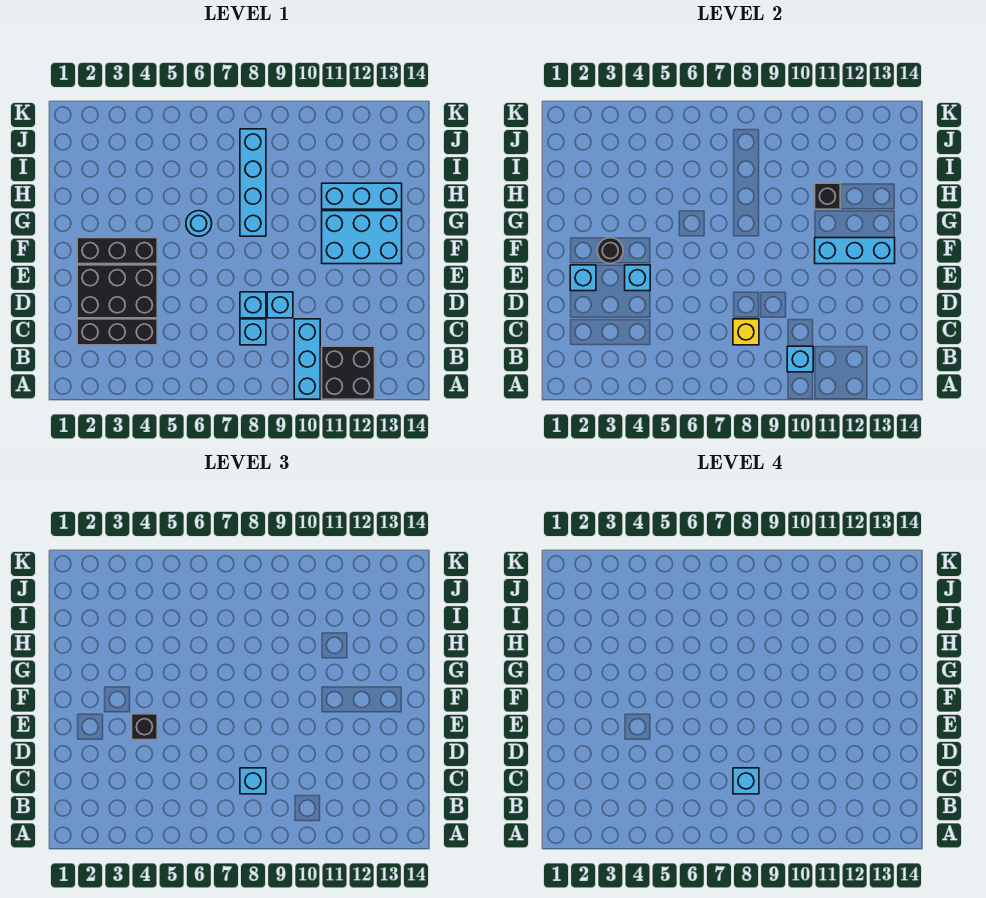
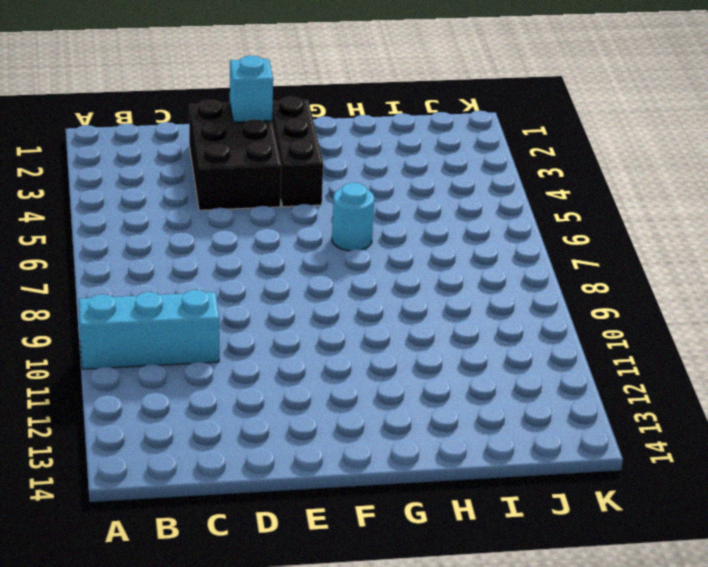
none -> black brick A11:B12 level 1
none -> black brick C2:C4 level 1
none -> cyan brick C8 level 1

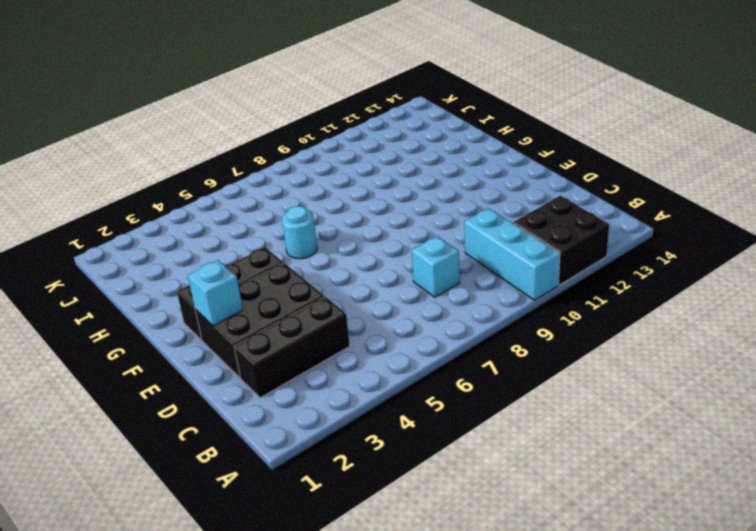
none -> cyan brick D8 level 1
none -> cyan brick D9 level 1
none -> cyan brick F11:G13 level 1

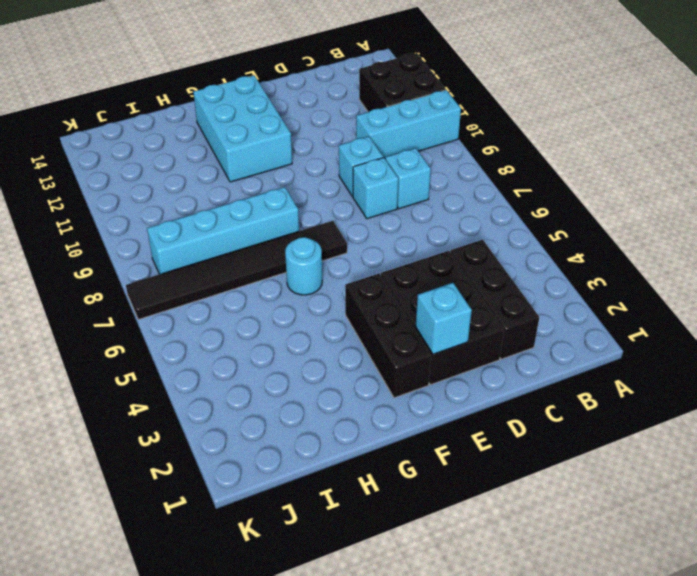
black tile F7:K7 level 1 -> none
none -> cyan brick H11:H13 level 1
none -> cyan brick B10 level 2
none -> yellow brick C8 level 2

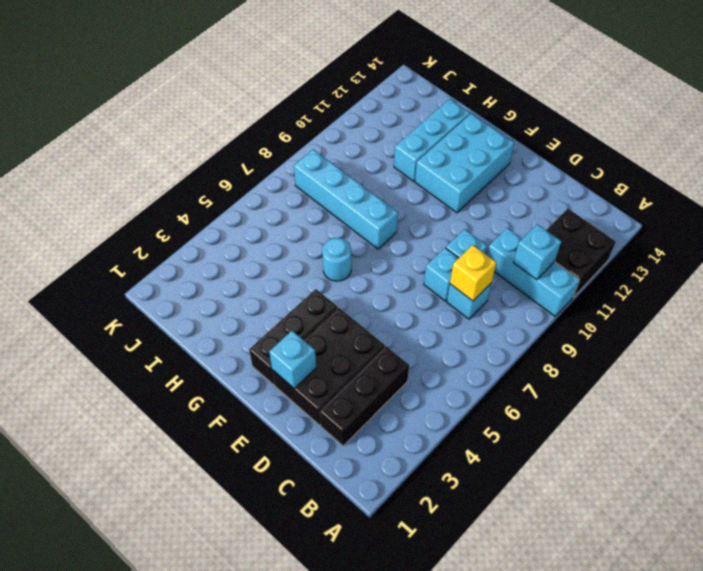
none -> cyan brick E4 level 2
none -> black round brick F3 level 2
none -> cyan brick F11:F13 level 2

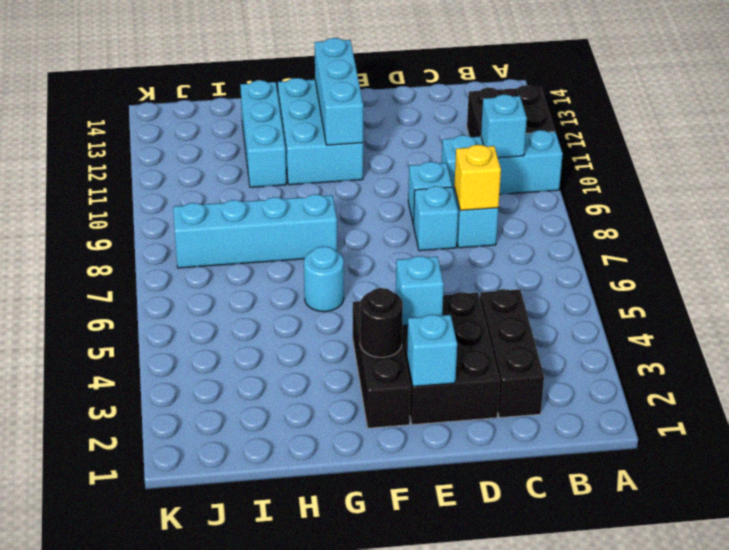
none -> black brick H11 level 2
none -> cyan brick C8 level 3
none -> black brick E4 level 3

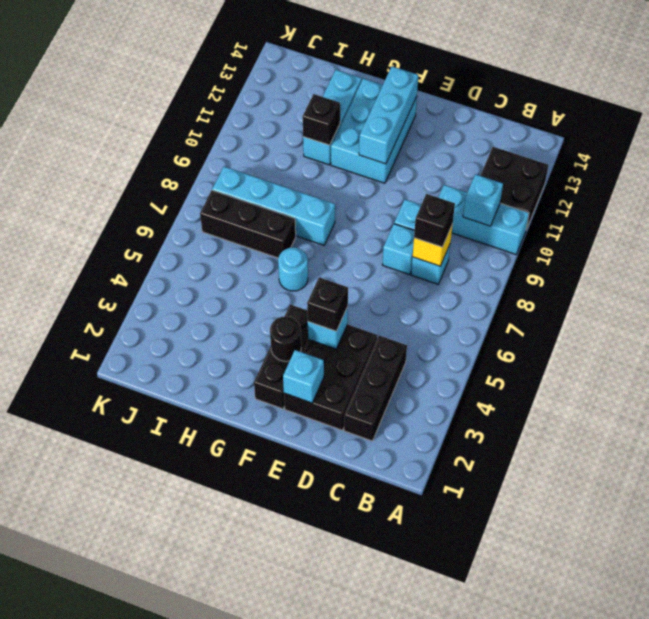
black brick C8 level 3 -> cyan brick C8 level 3
black brick H7:J7 level 1 -> none
none -> cyan brick C8 level 4

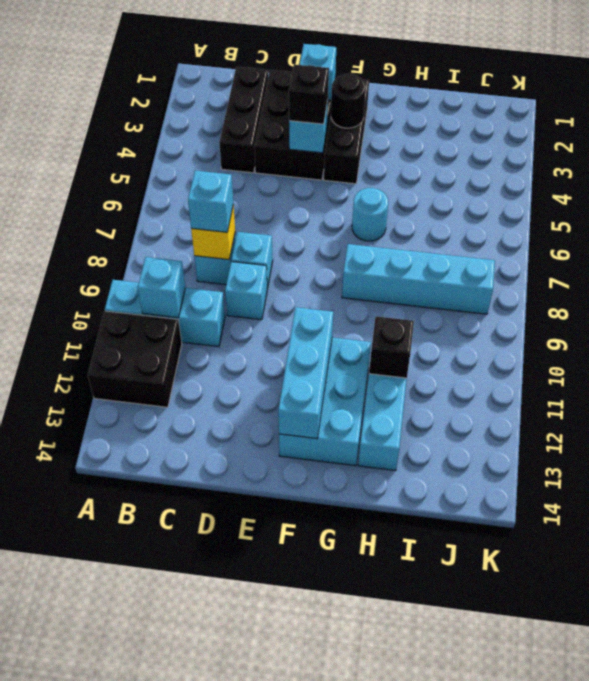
none -> cyan brick C8 level 4

